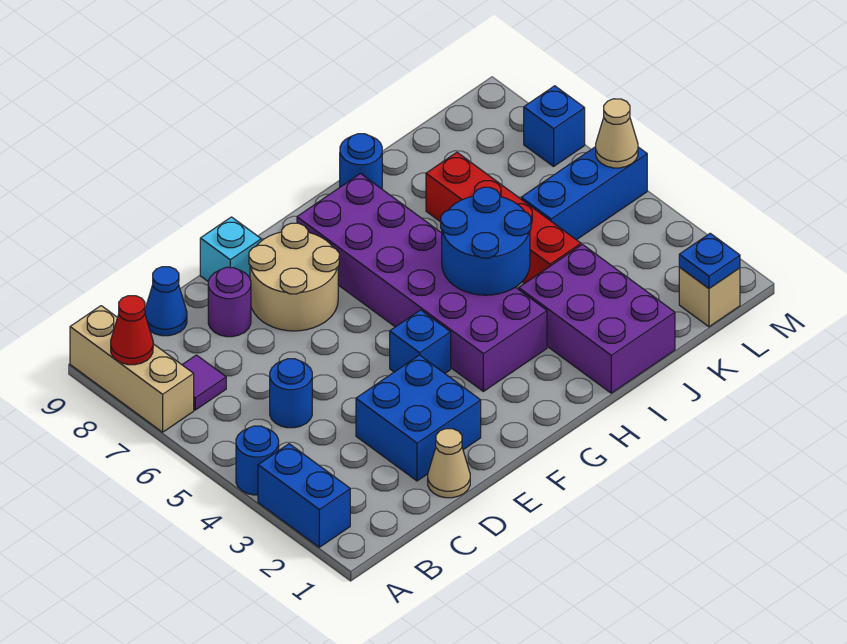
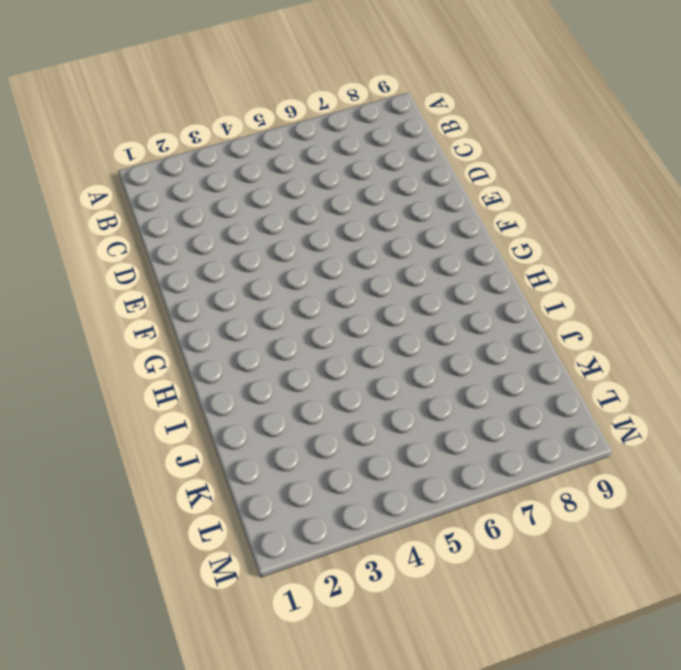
none -> blue brick A2:A3 level 1
none -> blue round brick A4 level 1
none -> tan brick A7:A9 level 1

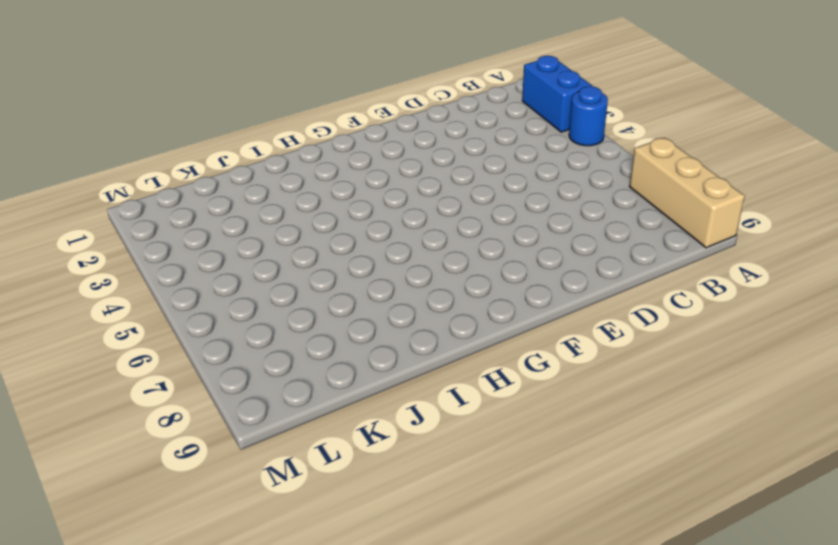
none -> purple tile B7 level 1
none -> blue round brick C5 level 1
none -> blue cone C9 level 1

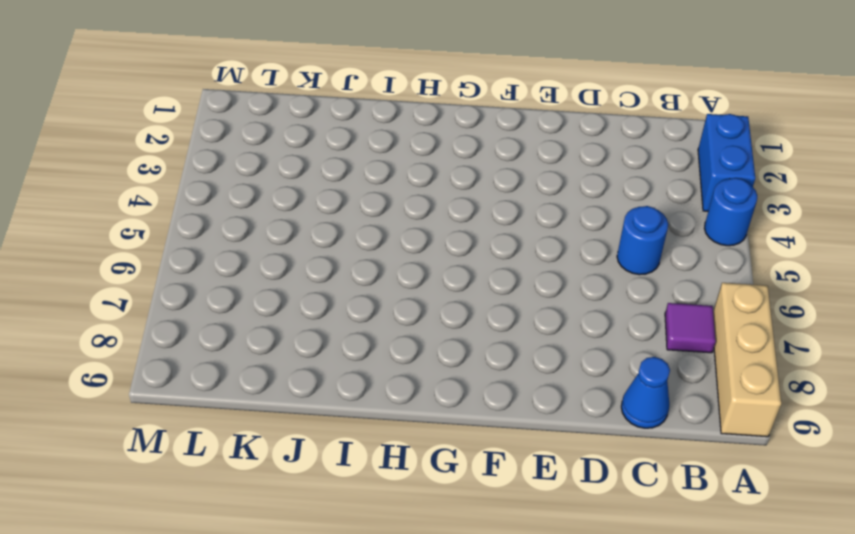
none -> tan cone D1 level 1
none -> blue brick D2:E3 level 1
none -> purple round brick D8 level 1

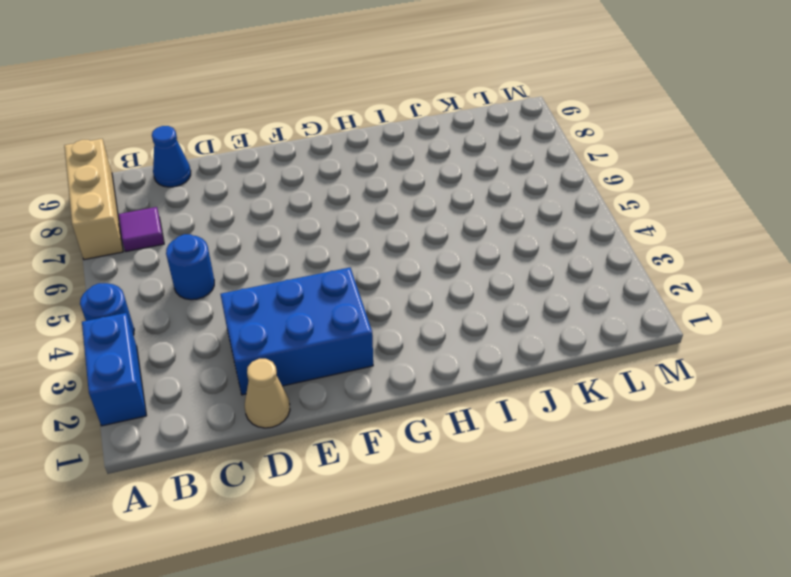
blue brick D2:F3 level 1 -> blue brick D2:E3 level 1
none -> purple round brick D8 level 1
none -> tan round brick E7:F8 level 1
none -> cyan brick E9 level 1

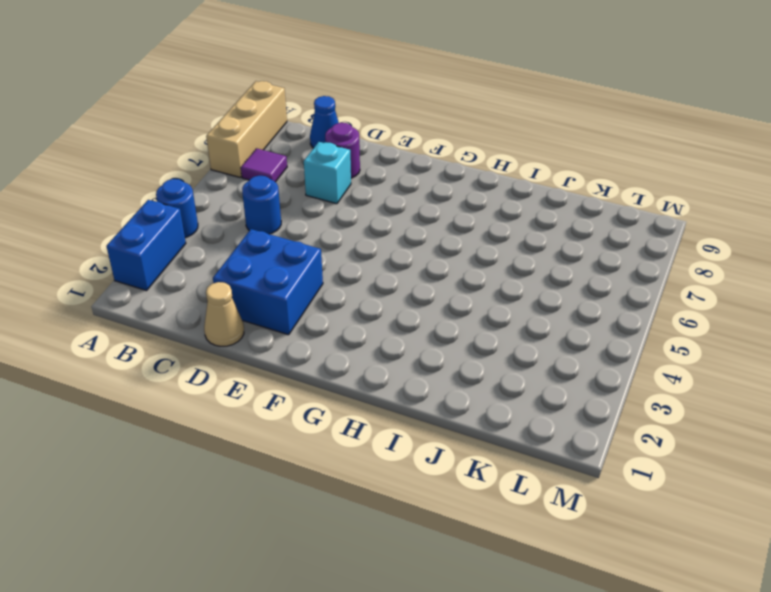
cyan brick D7 level 1 -> cyan brick E9 level 1
none -> tan round brick E7:F8 level 1
none -> blue brick F4 level 1
none -> purple brick G3:H8 level 1

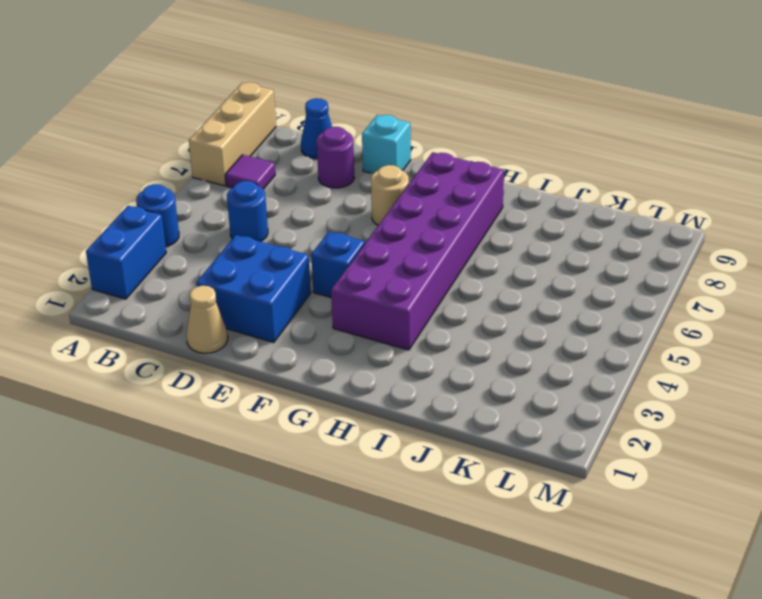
tan round brick F7 level 1 -> tan round brick E7:F8 level 1
none -> purple brick I1:J3 level 1
none -> blue round brick I9 level 1
none -> red brick J4:J7 level 1

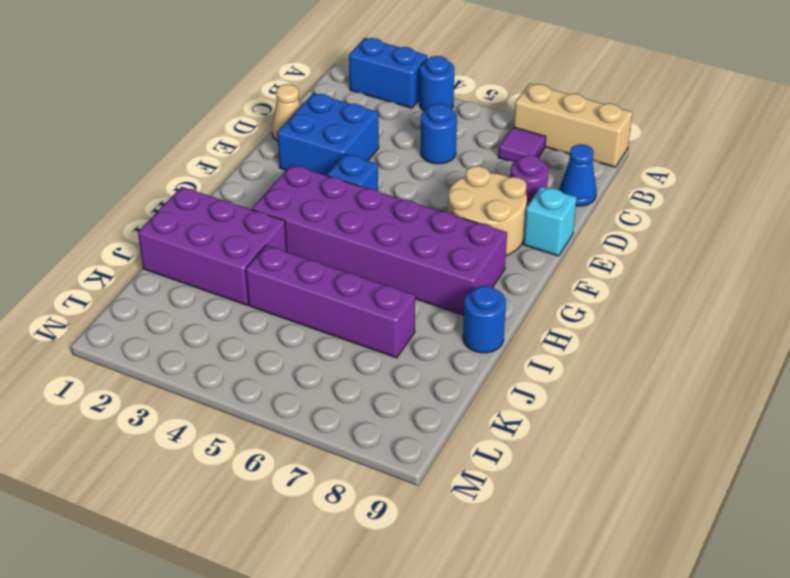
purple brick J4:J7 level 1 -> red brick J4:J7 level 1
none -> blue brick K5:M5 level 1
none -> tan brick L1 level 1
none -> blue brick M7 level 1

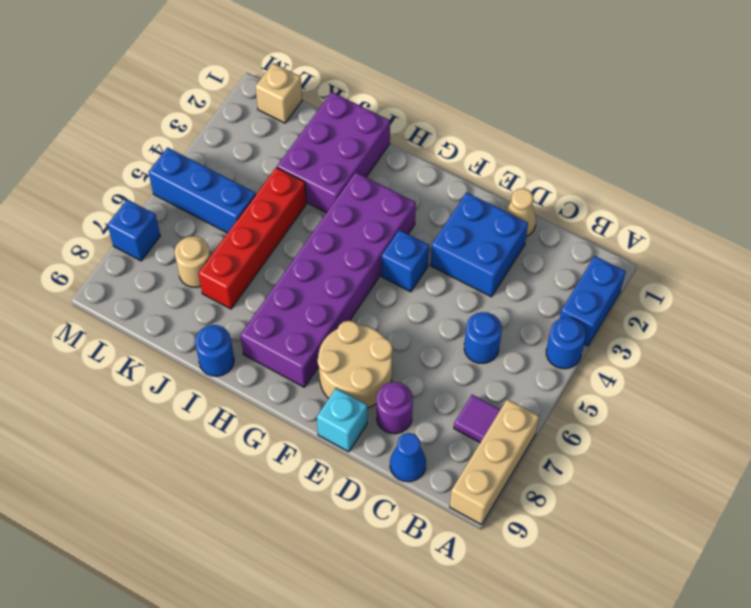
tan round brick K7 level 1 -> none
none -> red cone A8 level 2
none -> blue round brick H4:I5 level 2
none -> blue plate L1 level 2

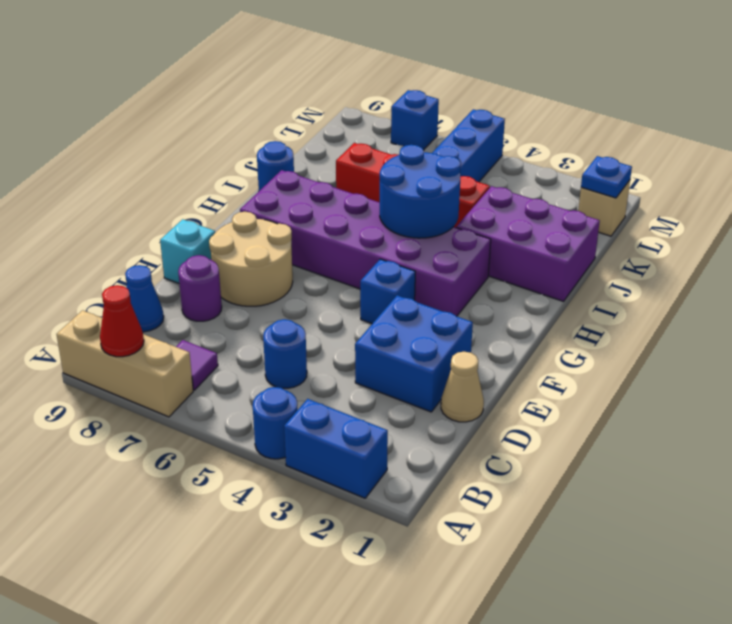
none -> tan cone M5 level 2

